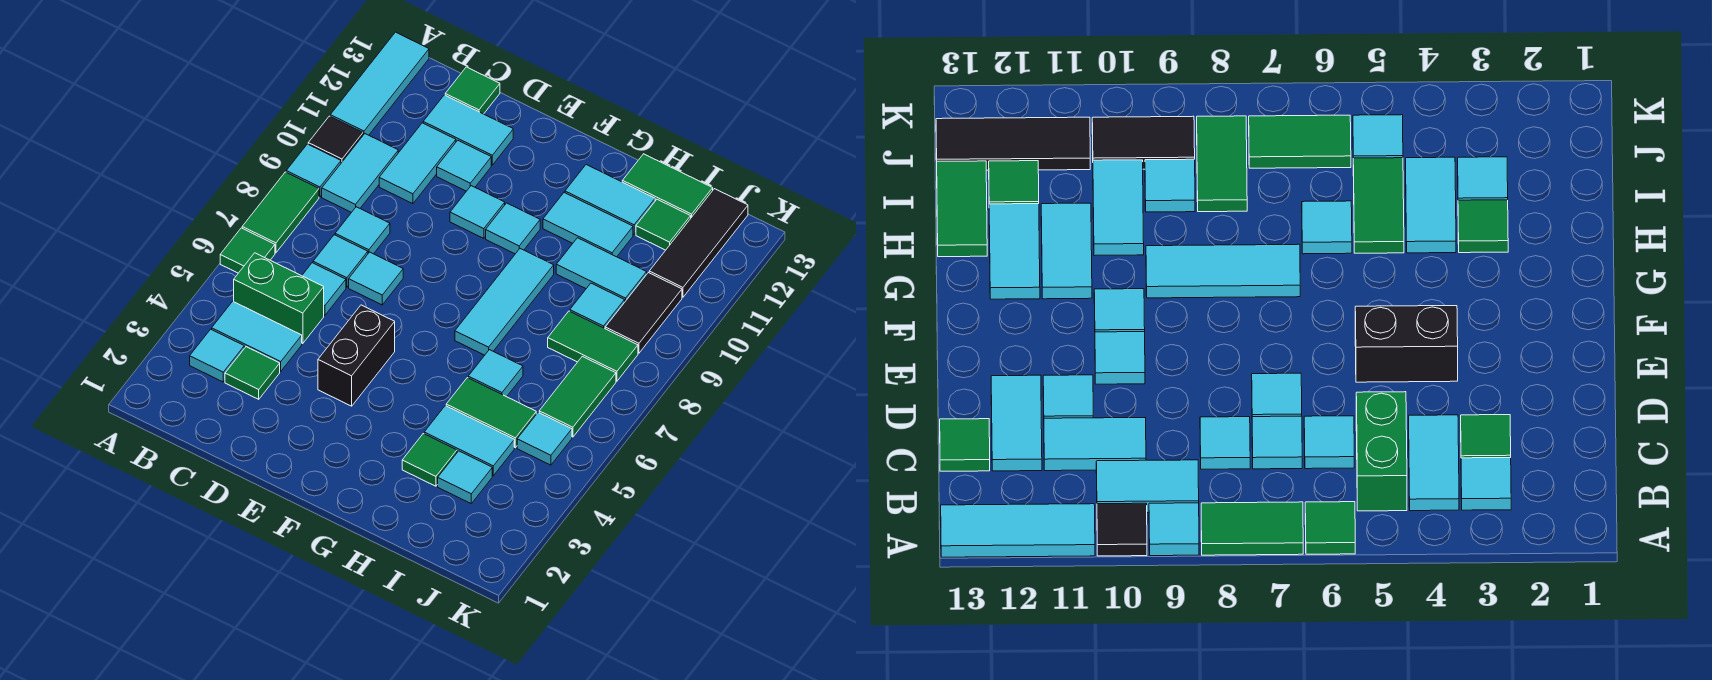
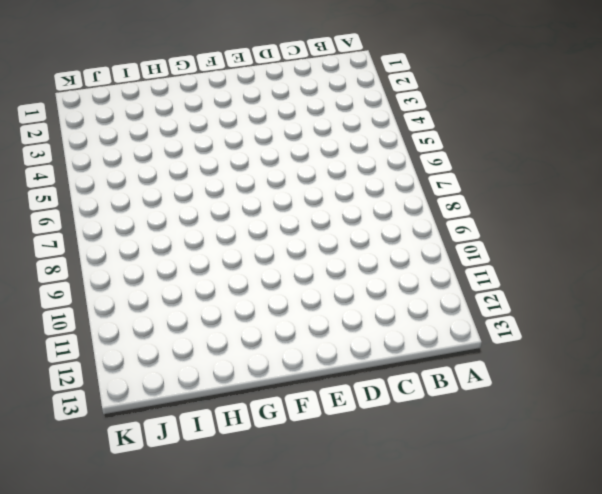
none -> green tile A6 level 1
none -> green tile A7:A8 level 1
none -> cyan tile A9 level 1
none -> black tile A10 level 1

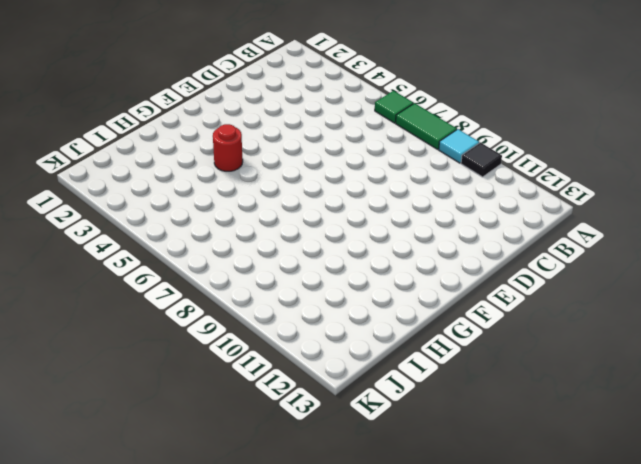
red round brick G4 level 1 -> none
none -> cyan tile A11:A13 level 1
none -> cyan tile B3 level 1
none -> cyan tile B4:C4 level 1
none -> green brick B5:C5 level 1

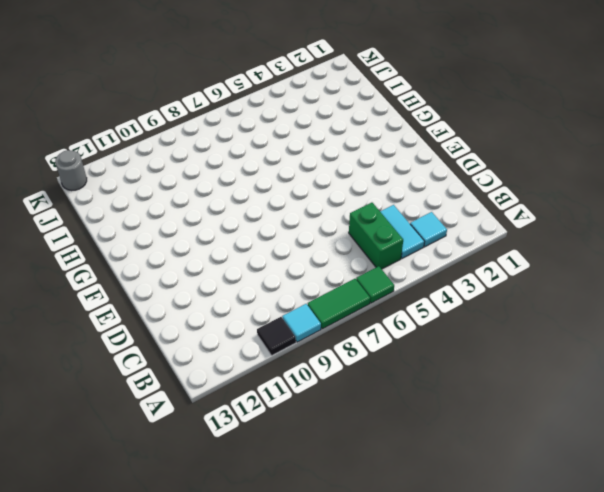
grey round brick K13 level 1 -> none
none -> cyan tile A11:A13 level 1
none -> cyan tile B9:B10 level 1
none -> green tile C3 level 1
none -> cyan tile C6 level 1

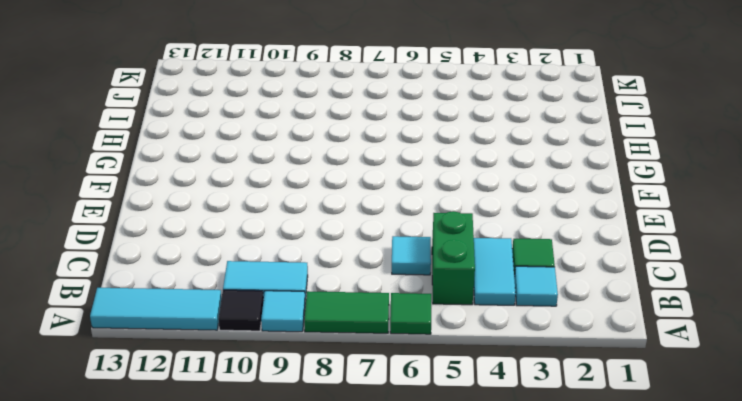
none -> cyan tile C7 level 1
none -> cyan tile C8 level 1
none -> cyan tile C10:C11 level 1
none -> cyan tile C12:D12 level 1

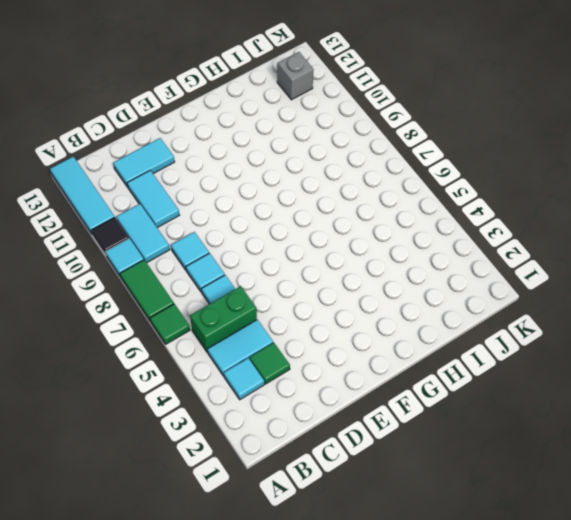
grey brick J12 level 1 -> black tile J11:J13 level 1
none -> green tile C13 level 1
none -> cyan tile D7 level 1
none -> cyan tile D11 level 1
none -> black brick E4:E5 level 1

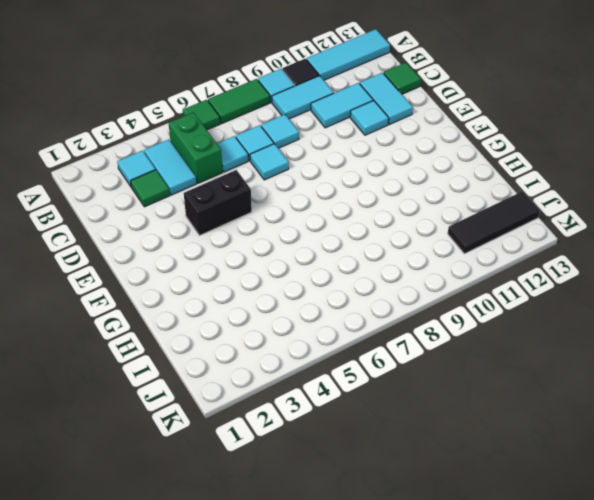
none -> cyan tile E10 level 1
none -> cyan tile F10 level 1
none -> cyan tile G7:G9 level 1
none -> cyan tile G11:H11 level 1

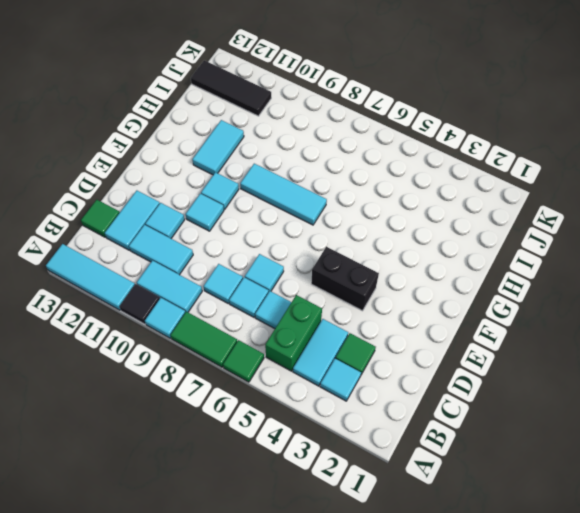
none -> cyan tile G12:H12 level 1
none -> green tile H3 level 1
none -> cyan tile H4:I4 level 1
none -> green tile H5:I5 level 1

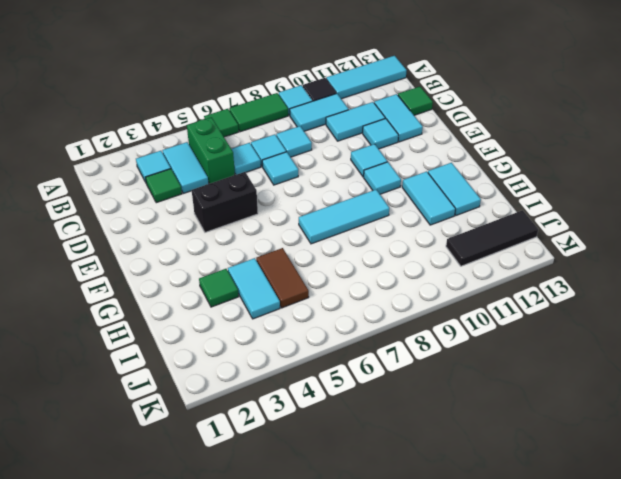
brown tile H5:I5 level 1 -> green tile H5:I5 level 1
none -> cyan tile H6 level 1
none -> cyan tile H10:I10 level 1
none -> green tile H13:I13 level 1
none -> cyan tile I3 level 1

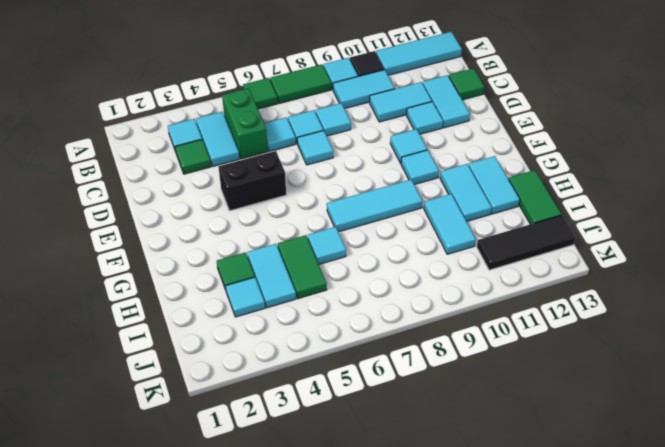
none -> green tile I8:J8 level 1
none -> cyan tile I9 level 1
none -> green tile I12 level 1
none -> cyan tile J5 level 1

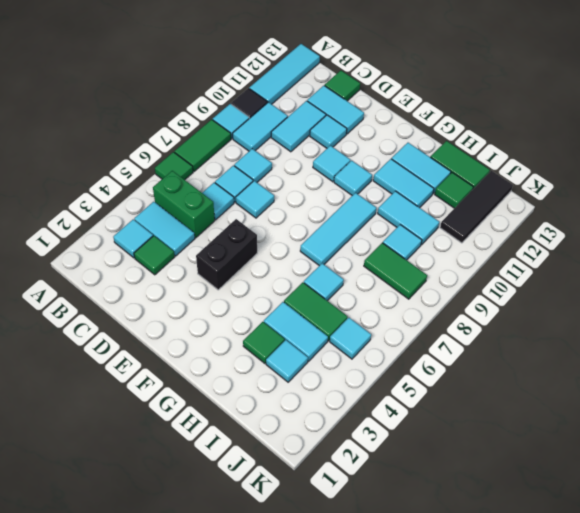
none -> green tile J6:J7 level 1
none -> black tile J9:J10 level 1

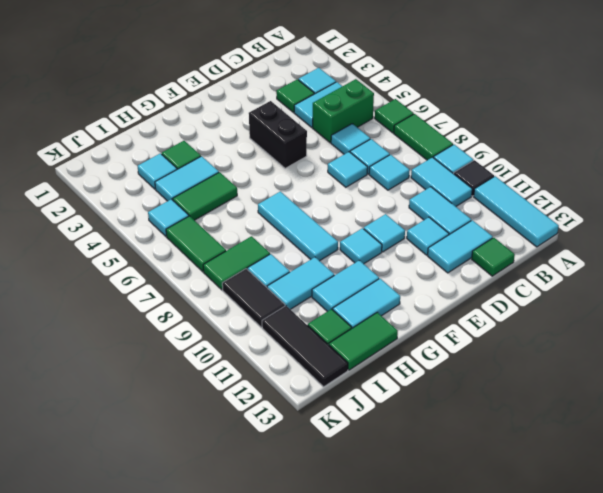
none -> cyan tile H6 level 1

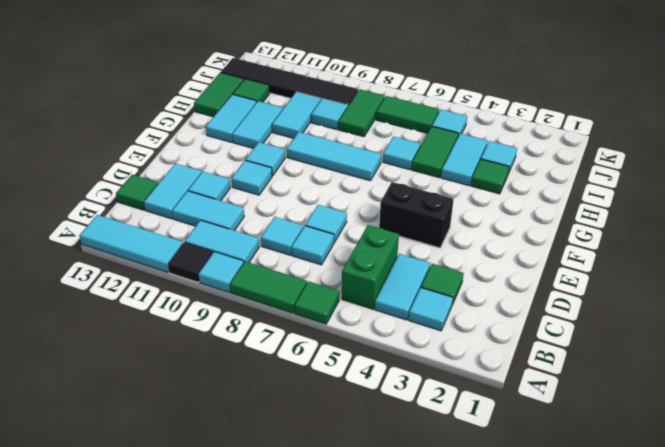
none -> cyan tile C6 level 1

